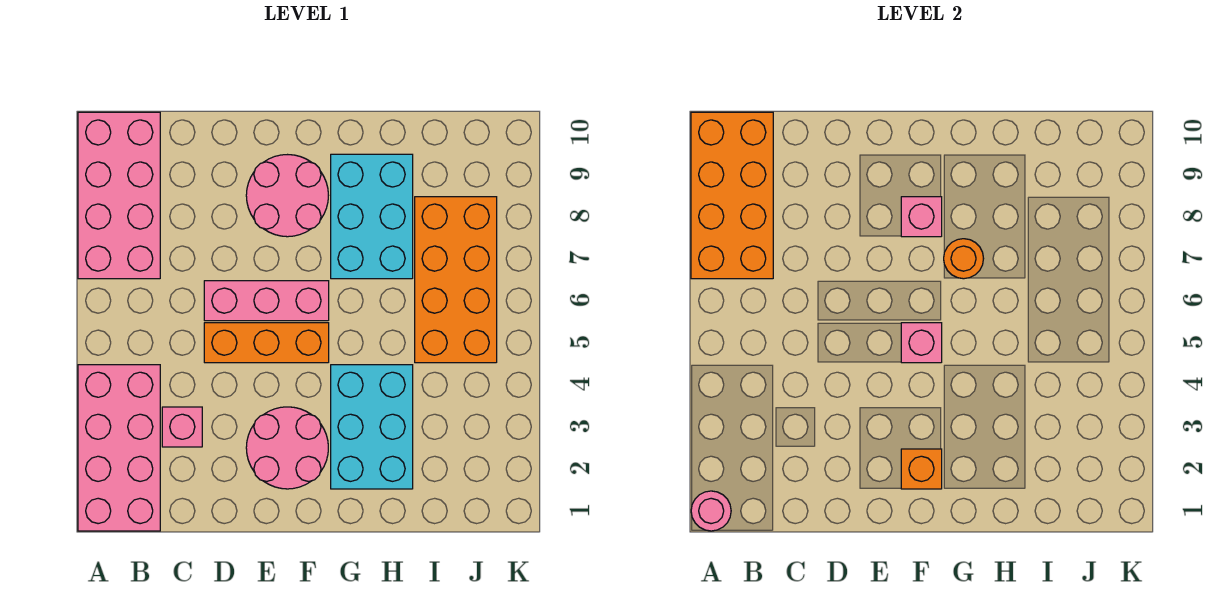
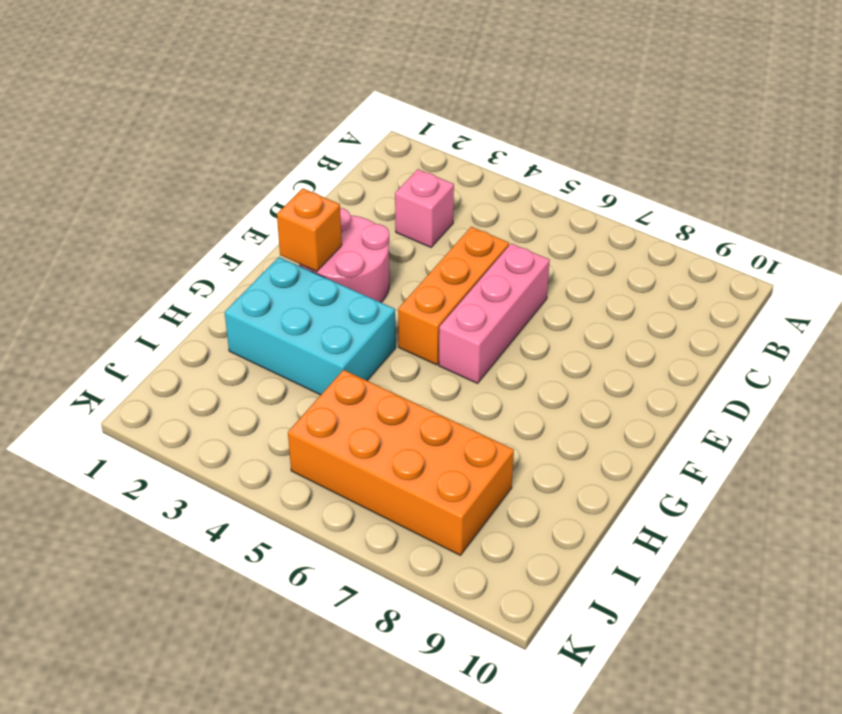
none -> pink brick A1:B4 level 1
none -> pink brick A7:B10 level 1
none -> pink round brick E8:F9 level 1

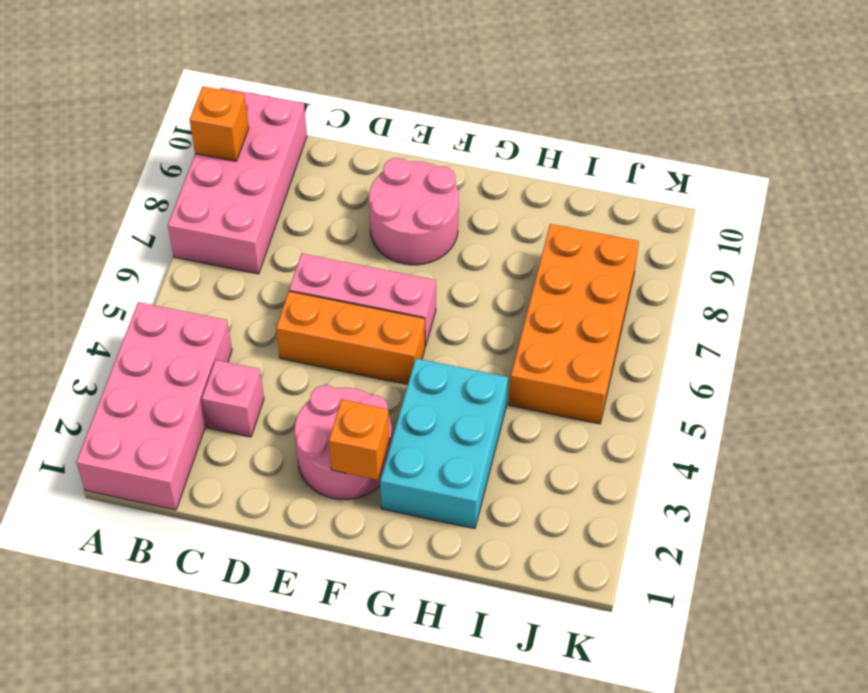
orange brick A9 level 2 -> orange brick A7:B10 level 2
none -> cyan brick G7:H9 level 1
none -> pink round brick A1 level 2
none -> pink brick F5 level 2

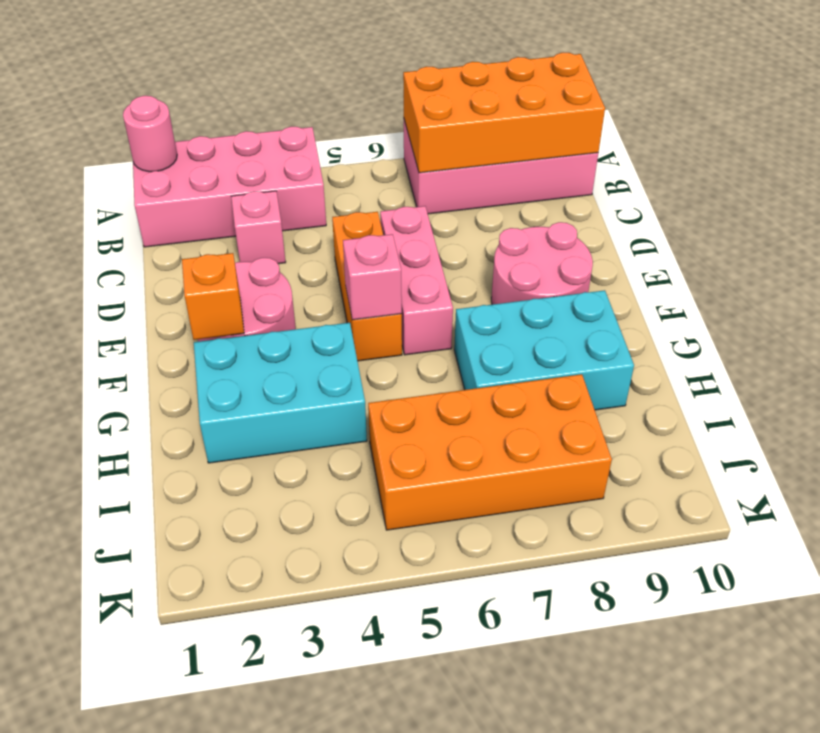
none -> pink brick F8 level 2
none -> orange round brick G7 level 2

